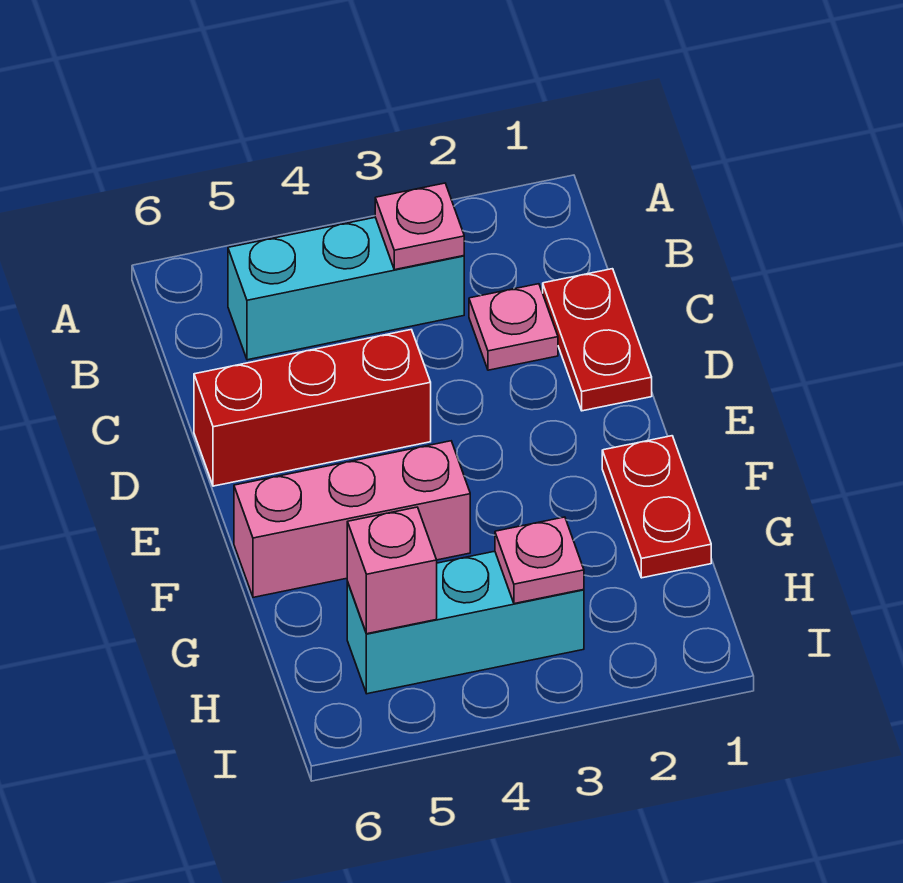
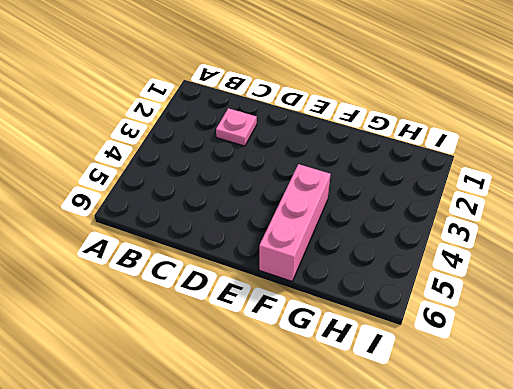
none -> cyan brick B3:B5 level 1
none -> red plate C1:D1 level 1

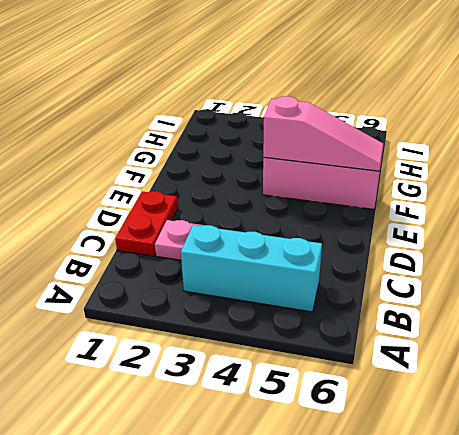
pink slope F4:F6 level 2 top 4 -> none
none -> red brick D4:D6 level 1
none -> red plate F1:G1 level 1

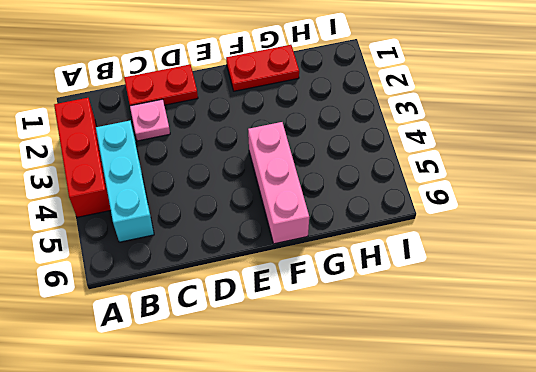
red brick A2:A4 level 1 -> red brick D4:D6 level 1
none -> cyan brick H3:H5 level 1
none -> pink plate B3 level 2

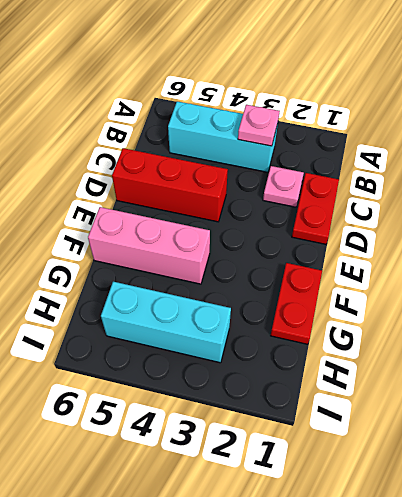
none -> pink plate H3 level 2
none -> pink brick H5 level 2

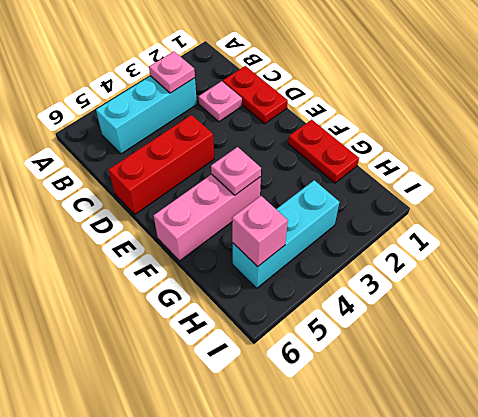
pink plate F4 level 2 -> pink plate H3 level 2

